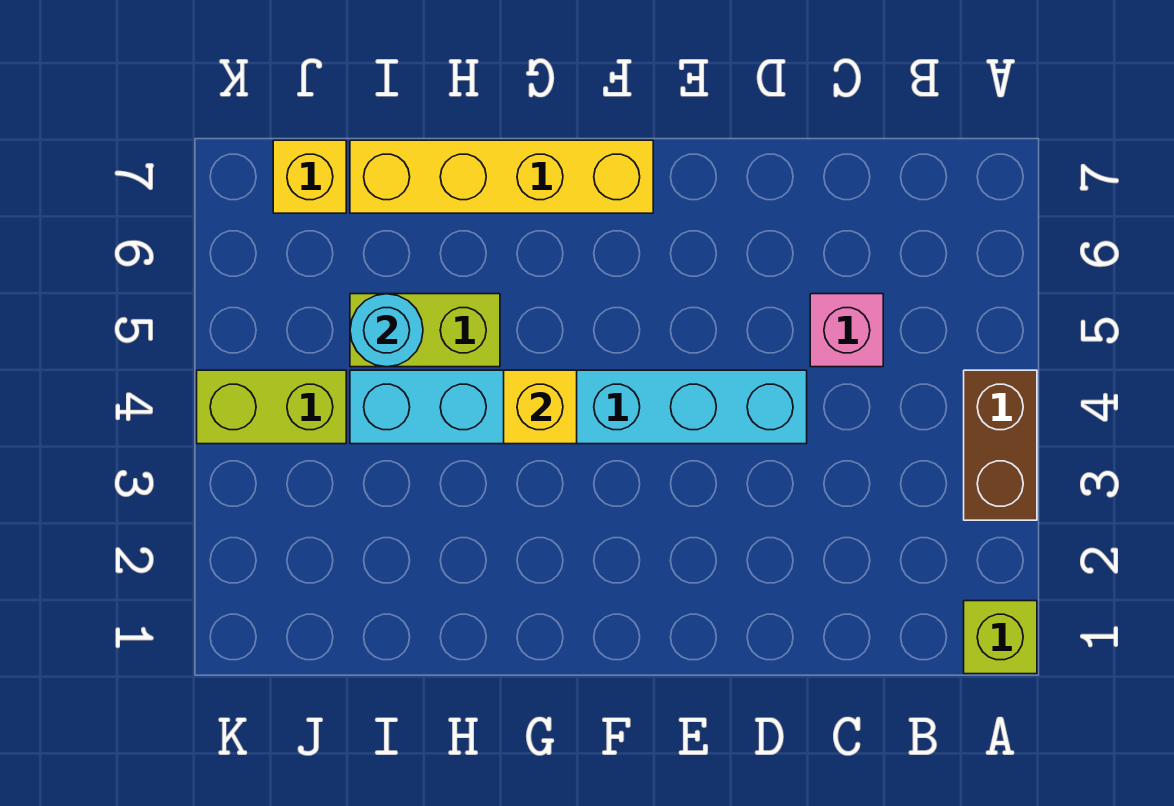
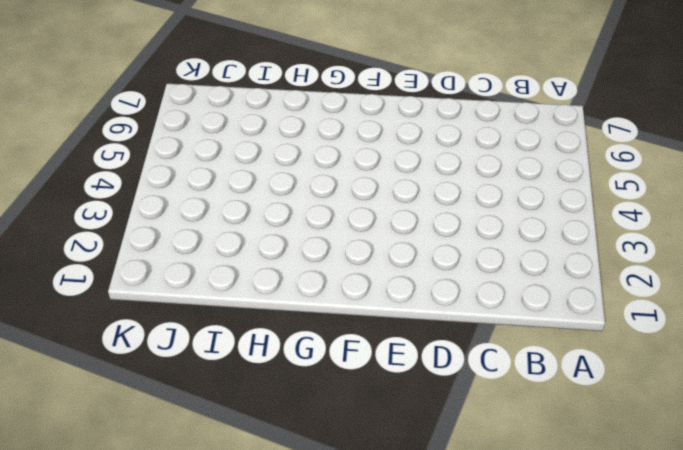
none -> lime brick A1 level 1
none -> brown brick A3:A4 level 1

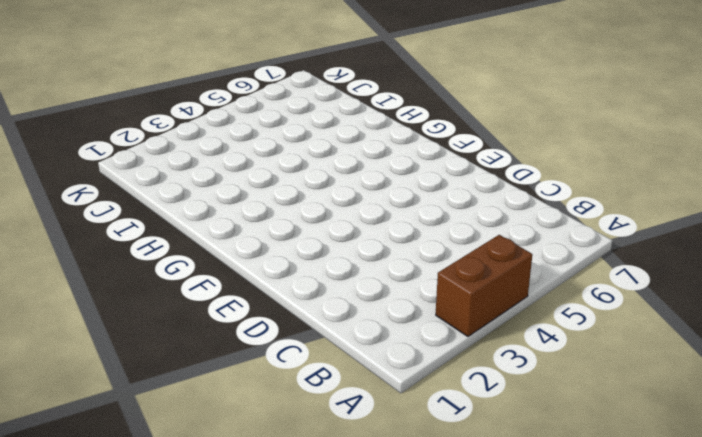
none -> lime brick A1 level 1
none -> pink brick C5 level 1

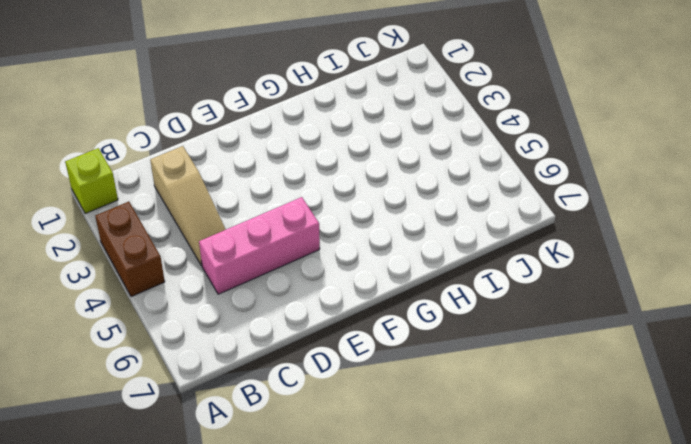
tan slope C2:C4 level 1 top 2 -> none
pink brick C5:E5 level 1 -> pink brick C5 level 1
none -> cyan brick D4:I4 level 1
none -> yellow brick F7:I7 level 1

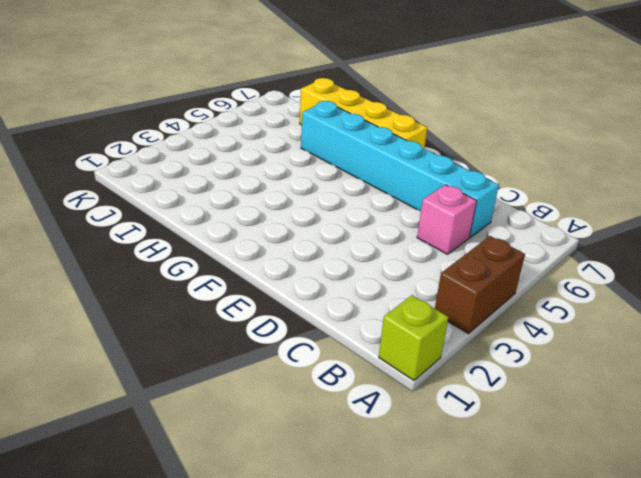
cyan brick C6:H6 level 1 -> cyan brick D4:I4 level 1
none -> lime brick H5:I5 level 1
none -> lime brick J4:K4 level 1

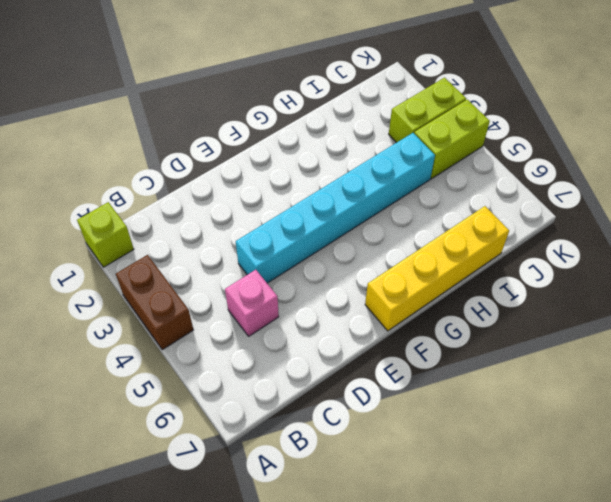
lime brick J3:K3 level 1 -> lime brick H5:I5 level 1
none -> yellow brick J7 level 1
none -> yellow brick G4 level 2

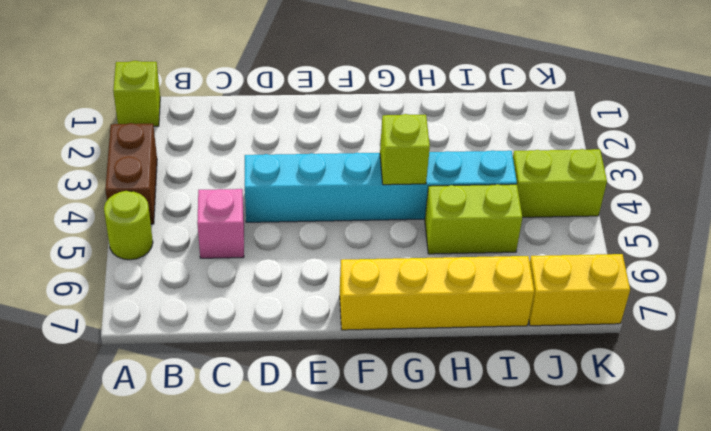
lime round brick A5 level 1 -> none
lime brick G4 level 2 -> yellow brick G4 level 2
yellow brick J7:K7 level 1 -> yellow brick J7 level 1
none -> cyan round brick I5 level 2

